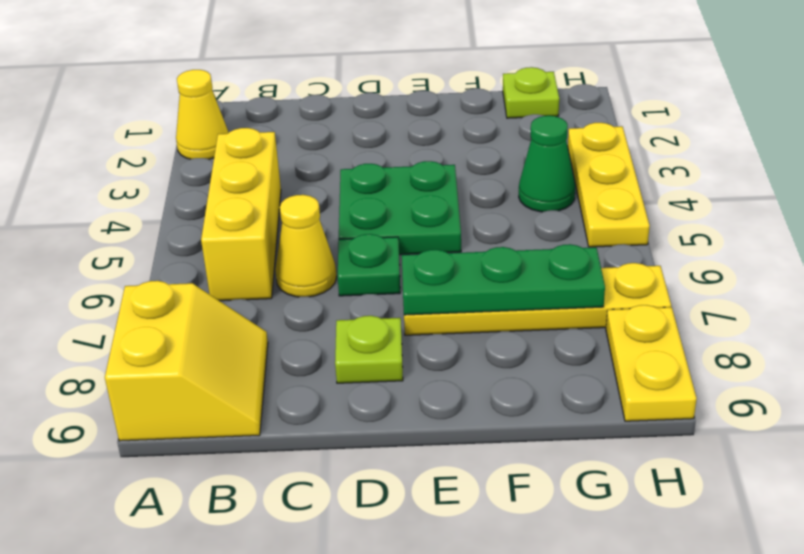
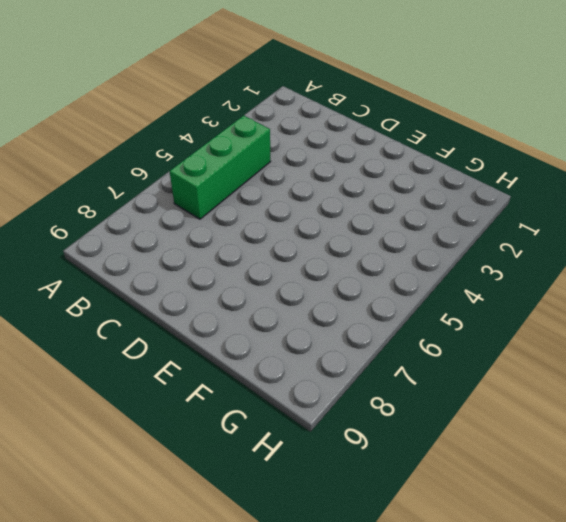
green brick B4:B6 level 1 -> yellow brick B4:B6 level 1
none -> yellow cone A2 level 1
none -> yellow slope A8:B9 level 1 top A
none -> yellow cone C6 level 1

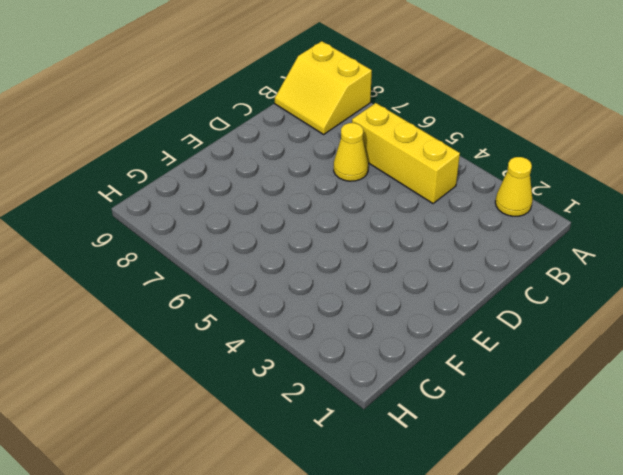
none -> green plate D4:E5 level 1
none -> green plate D6 level 1
none -> lime plate D8 level 1

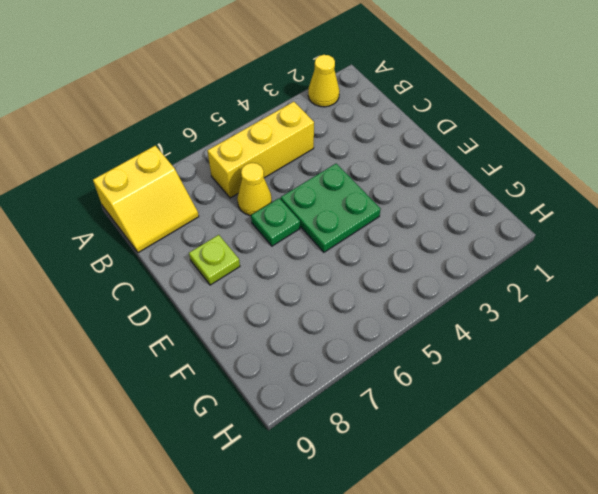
none -> yellow plate E7:H7 level 1
none -> lime plate G1 level 1
none -> green cone G4 level 1

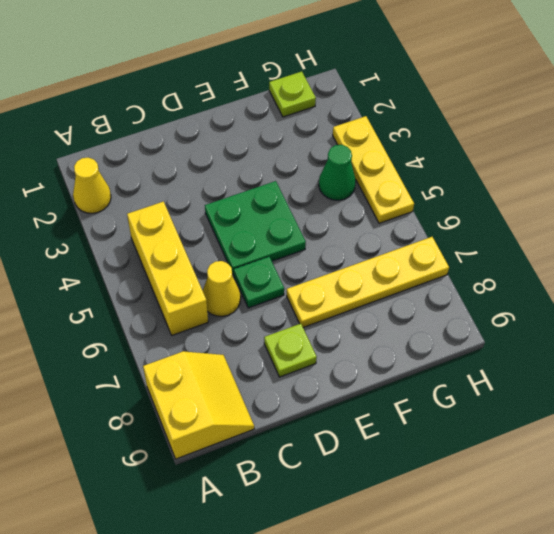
none -> yellow plate H8:H9 level 1
none -> green plate E7:G7 level 2

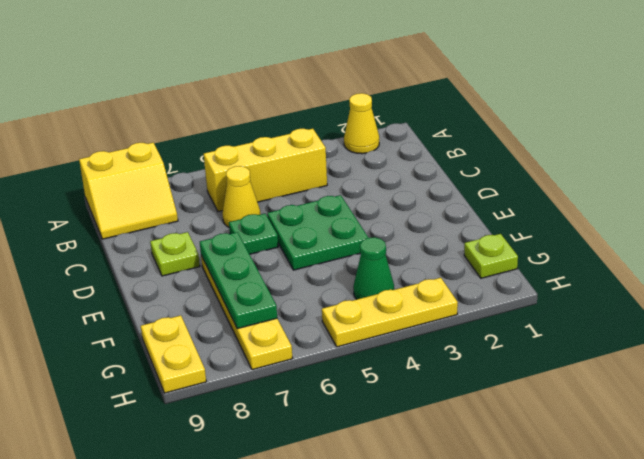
yellow plate G9:H9 level 1 -> yellow plate H8:H9 level 1

